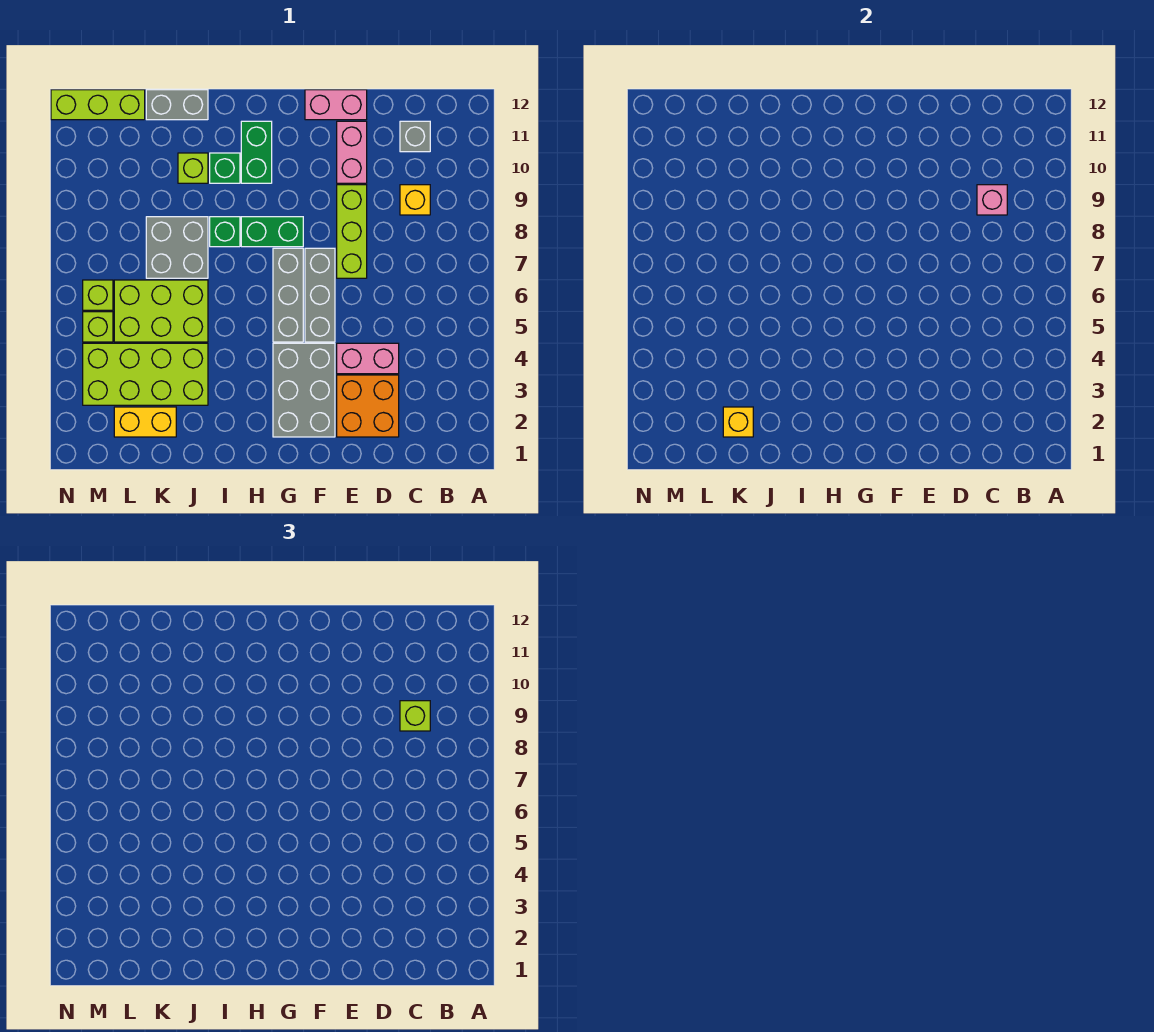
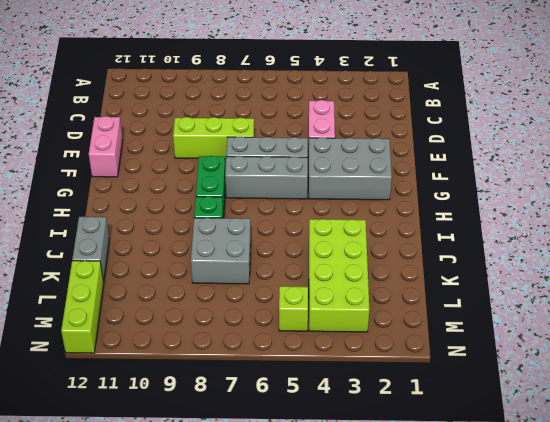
none -> yellow brick C9 level 1
none -> grey brick C11 level 1
none -> orange brick D2:E3 level 1

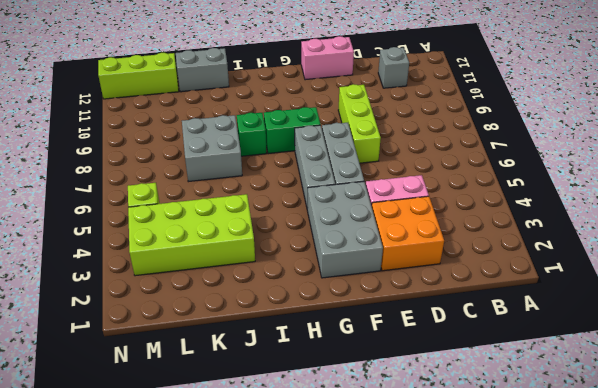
none -> yellow brick C9 level 1
none -> pink brick E10:E11 level 1
none -> green brick H10:H11 level 1

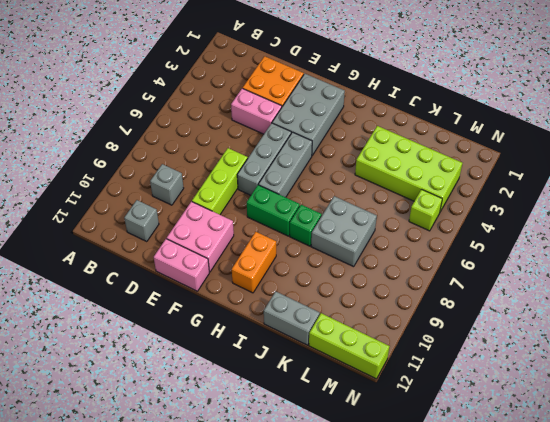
grey brick C9 level 1 -> yellow brick C9 level 1
pink brick E10:F11 level 1 -> pink brick E10:E11 level 1
orange brick H10:H11 level 1 -> green brick H10:H11 level 1
none -> green brick I10 level 1
none -> lime brick J5:L6 level 1
none -> lime brick J10 level 1

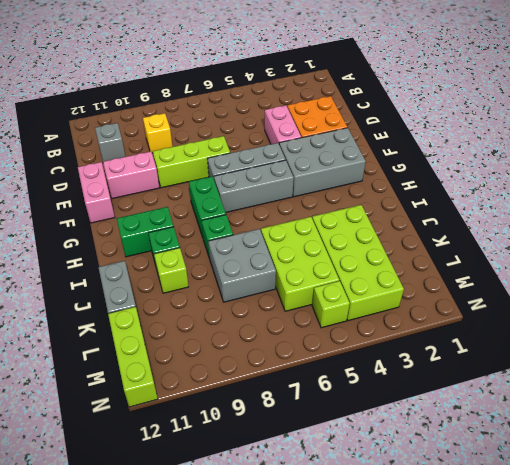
none -> yellow brick K2:L2 level 1
none -> lime brick M6 level 1
none -> pink brick C9 level 2

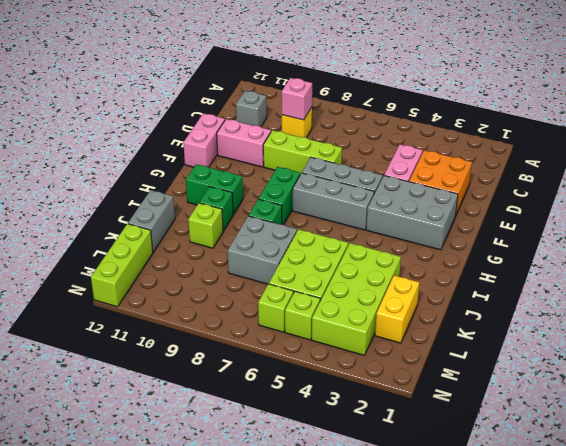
none -> yellow brick K2 level 2
none -> lime brick C9 level 3

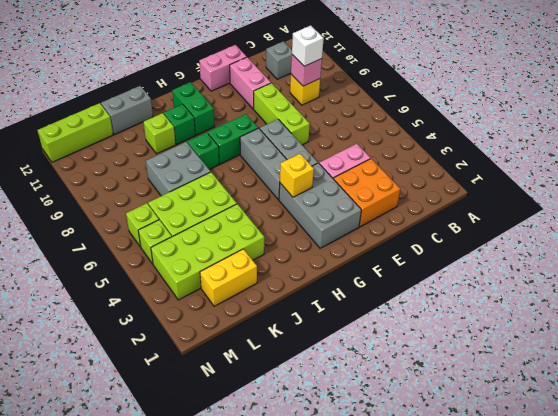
white brick C9 level 3 -> lime brick C9 level 3
yellow brick G4 level 2 -> yellow brick K2 level 2

